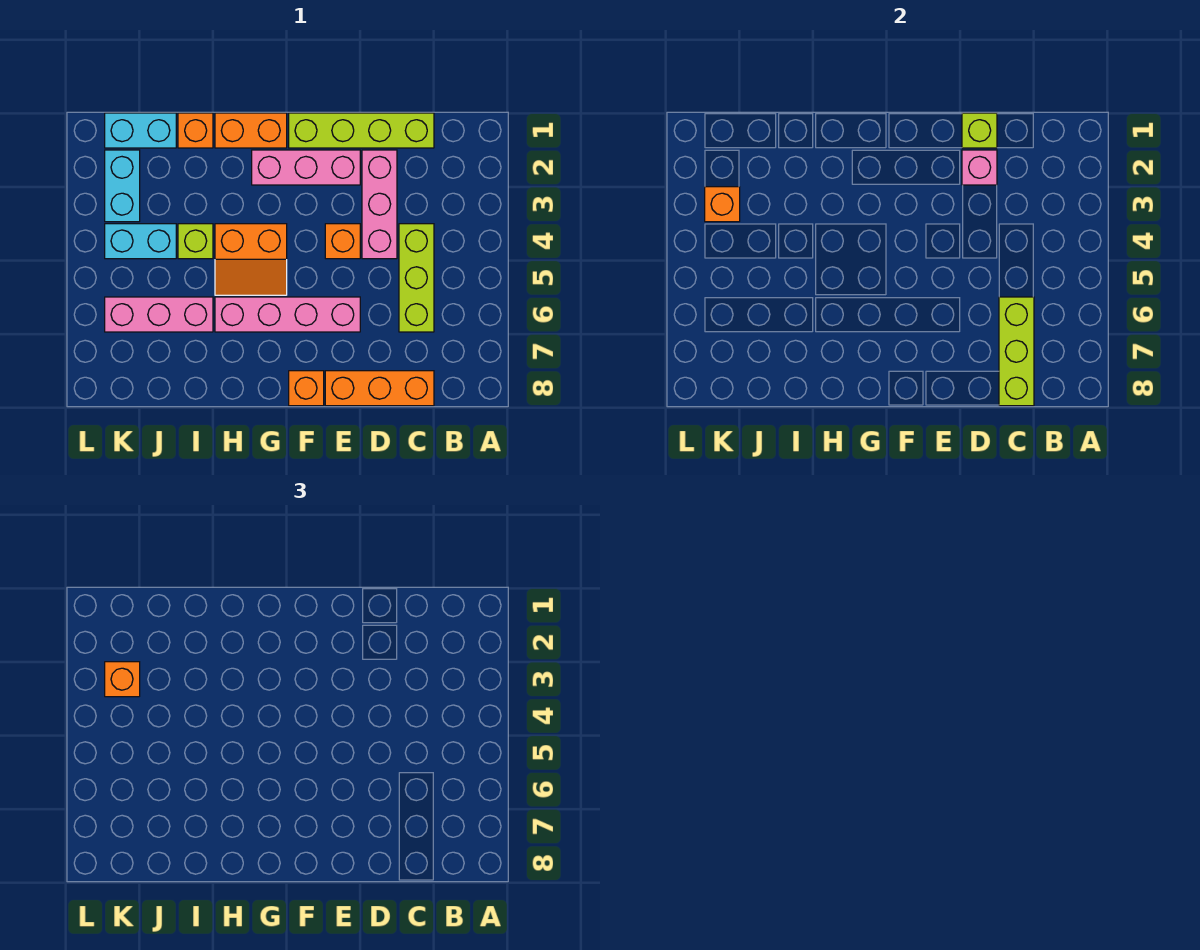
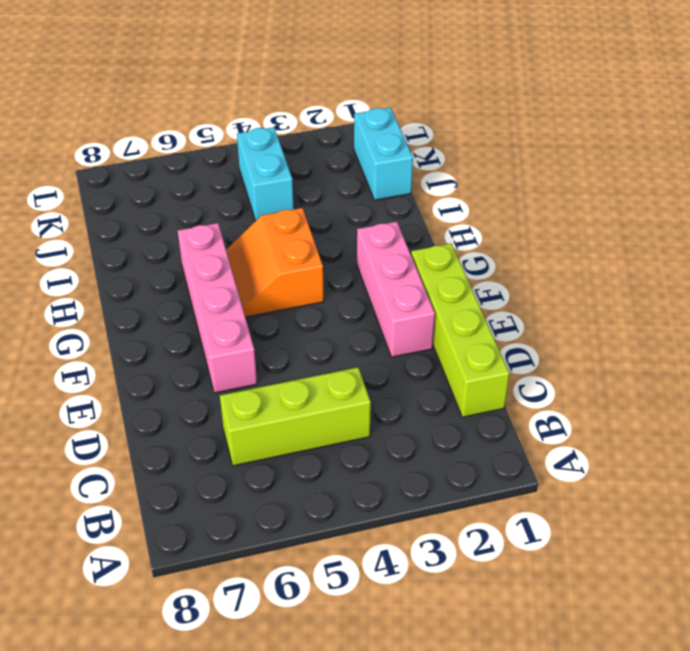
none -> orange brick C8:E8 level 1
none -> pink brick D2:D4 level 1
none -> orange brick E4 level 1

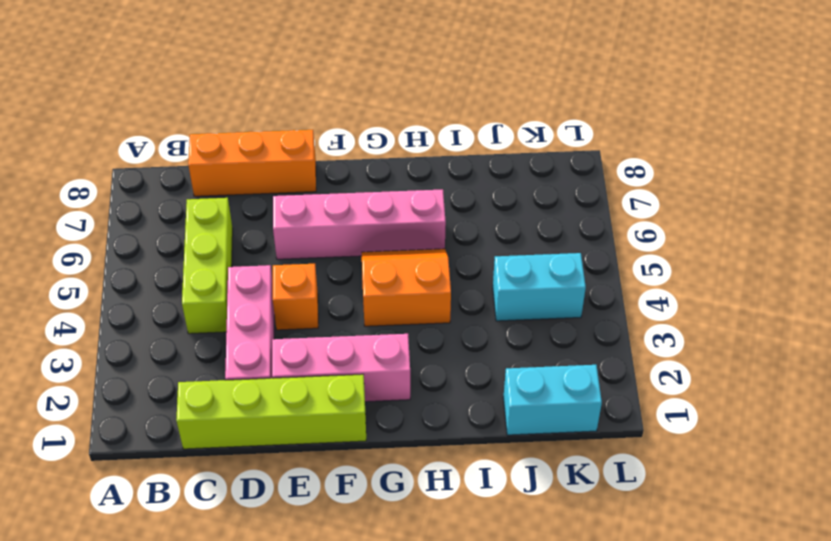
none -> orange brick F8 level 1
none -> orange brick G1:H1 level 1
none -> orange brick I1 level 1

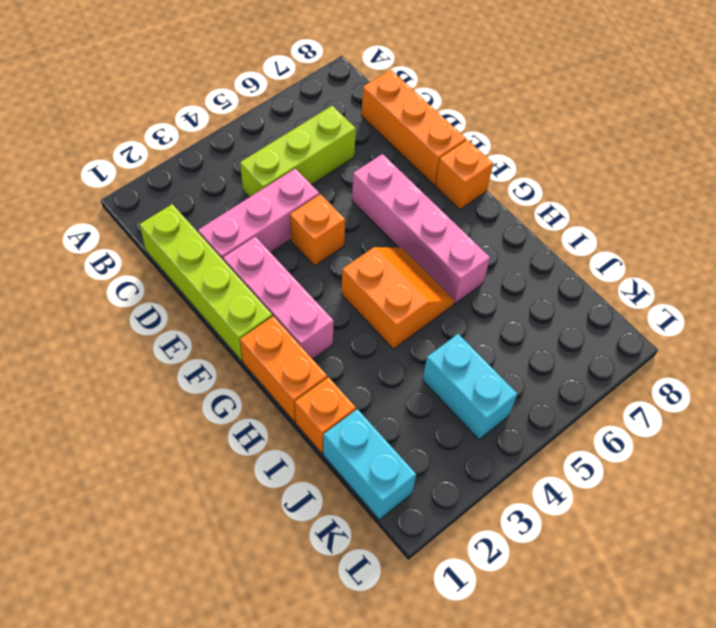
none -> lime brick I4 level 1
none -> pink brick I6:K6 level 1
none -> cyan brick K2:K3 level 1

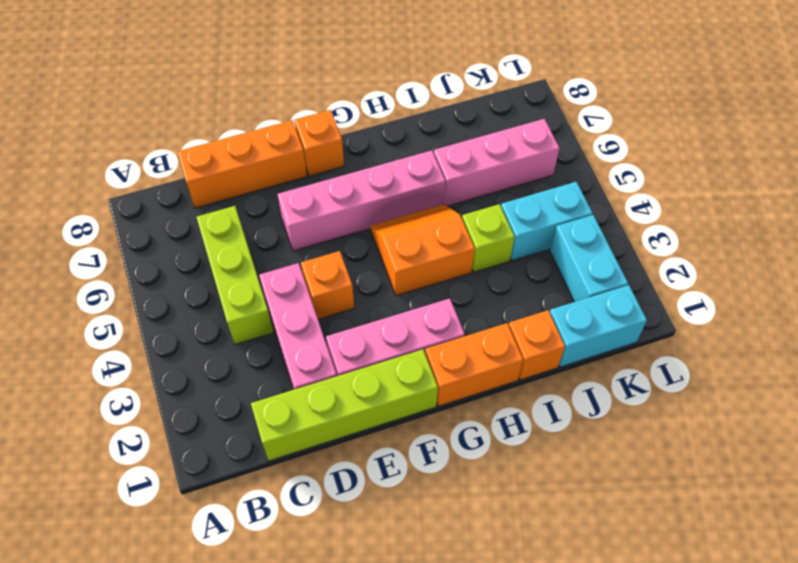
none -> lime brick C6:C8 level 2
none -> lime brick D1 level 2
none -> pink brick D2 level 2

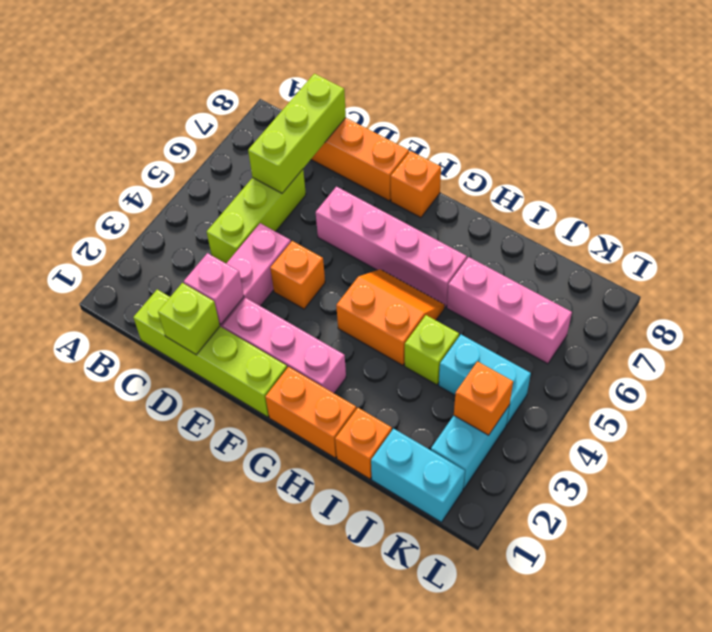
none -> orange brick K3 level 3

